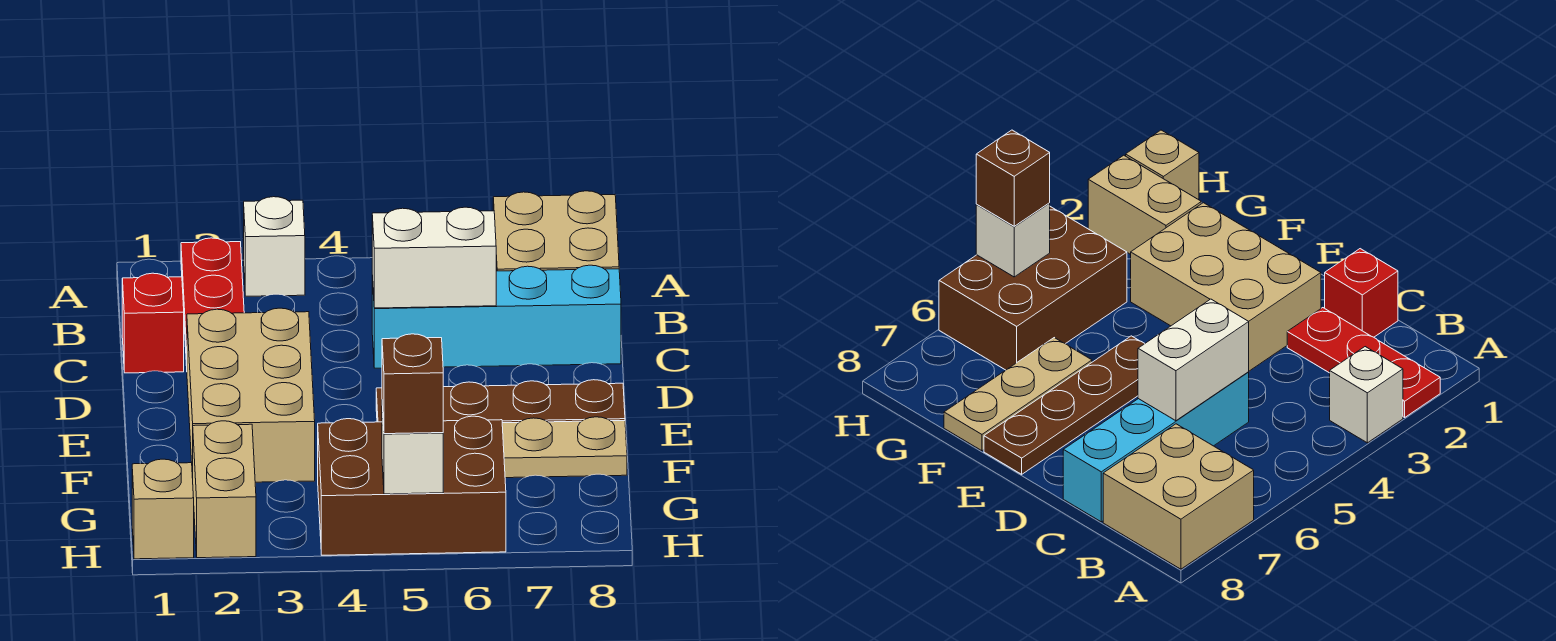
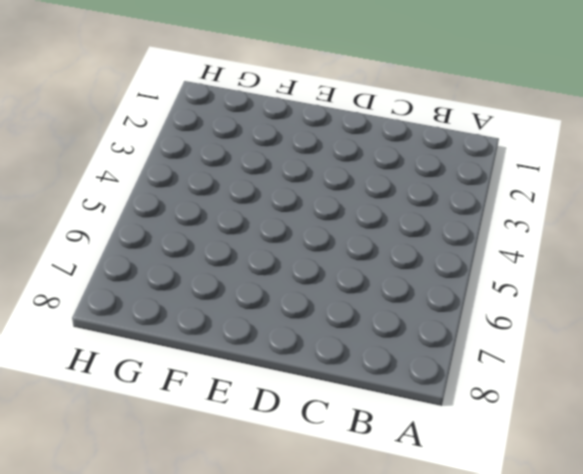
none -> red plate A2:C2 level 1
none -> white brick A3 level 1
none -> tan brick A7:B8 level 1

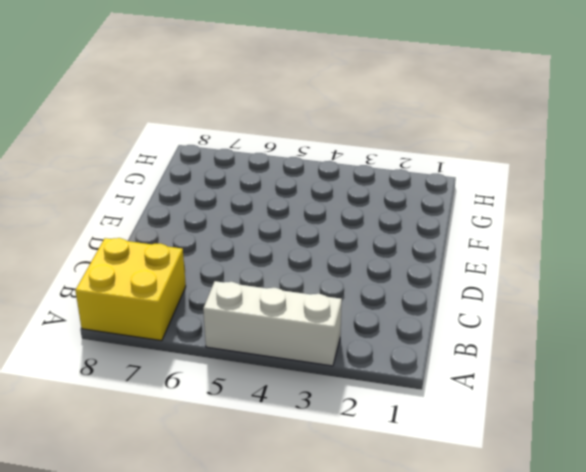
white brick A3:A5 level 1 -> white brick A3 level 1
yellow brick A7:B8 level 1 -> tan brick A7:B8 level 1
none -> red plate A2:C2 level 1
none -> red brick C1 level 1
none -> cyan brick C5:C8 level 1

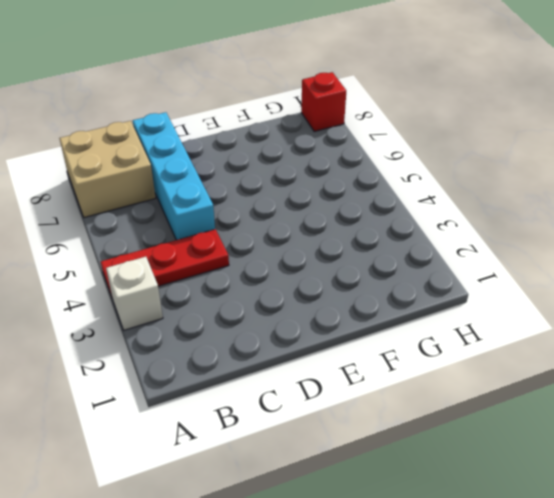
red plate A4:C4 level 1 -> red plate A2:C2 level 1
red brick H8 level 1 -> red brick C1 level 1
none -> tan brick D2:F3 level 1
none -> brown plate E5:E8 level 1
none -> tan plate F6:F8 level 1

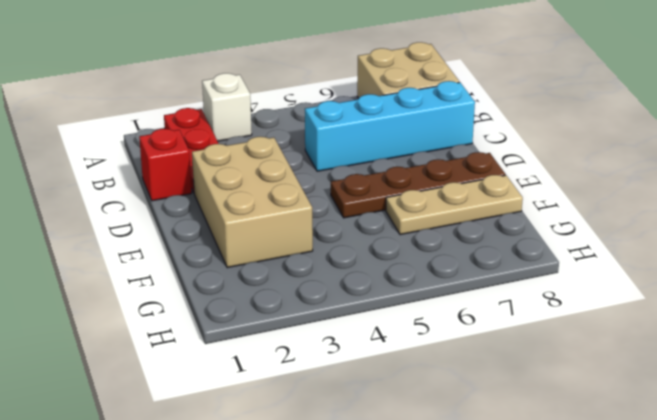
none -> tan brick G2:H2 level 1
none -> brown brick G4:H6 level 1
none -> tan brick H1 level 1

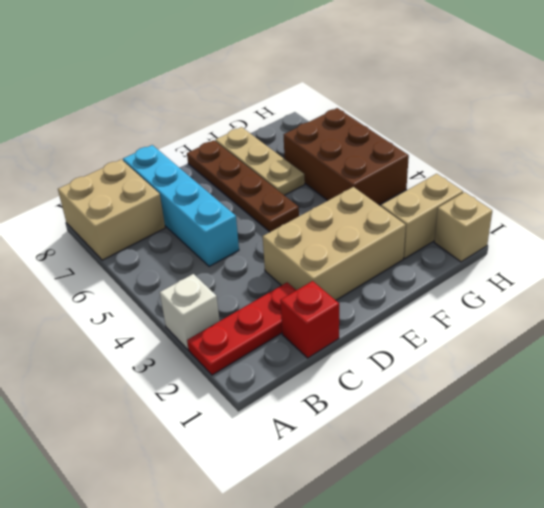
none -> white brick C5:C6 level 2
none -> white brick H5 level 2
none -> brown brick H5 level 3

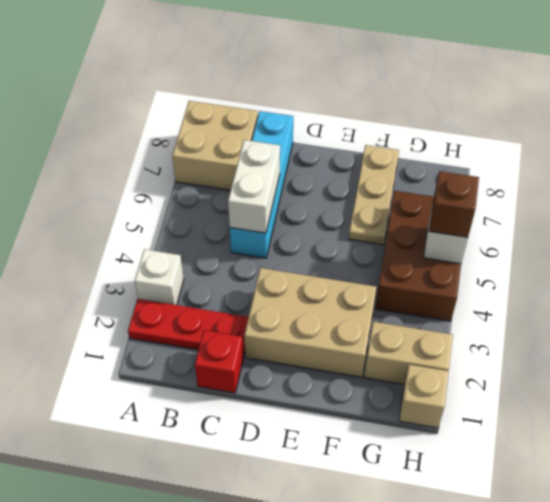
none -> brown plate E5:E8 level 1

